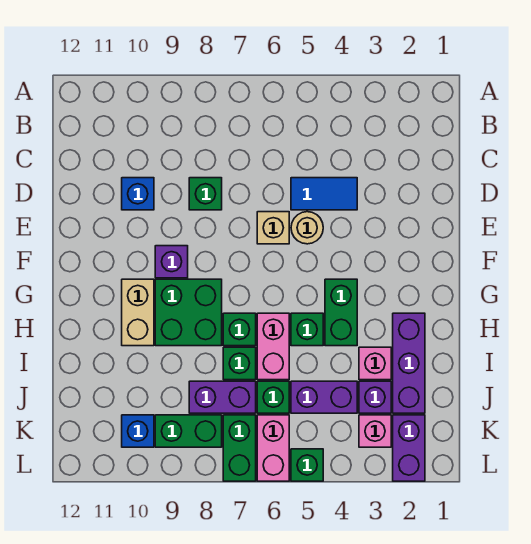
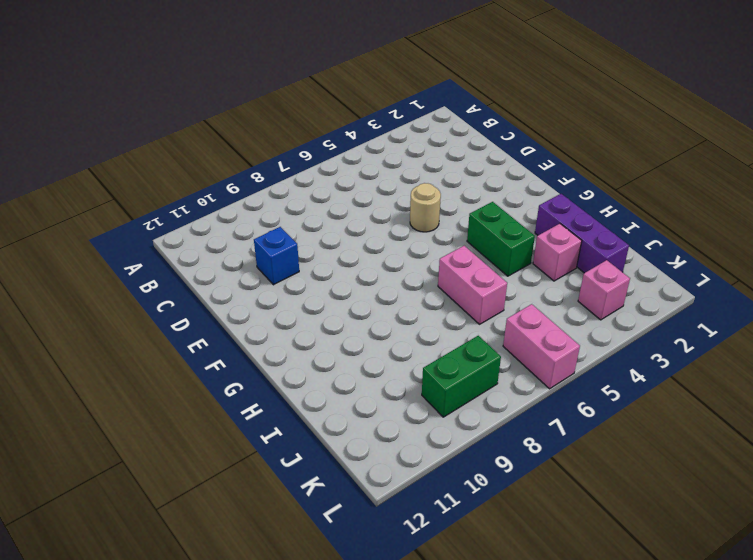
none -> blue tile D4:D5 level 1
none -> green brick D8 level 1
none -> tan brick E6 level 1

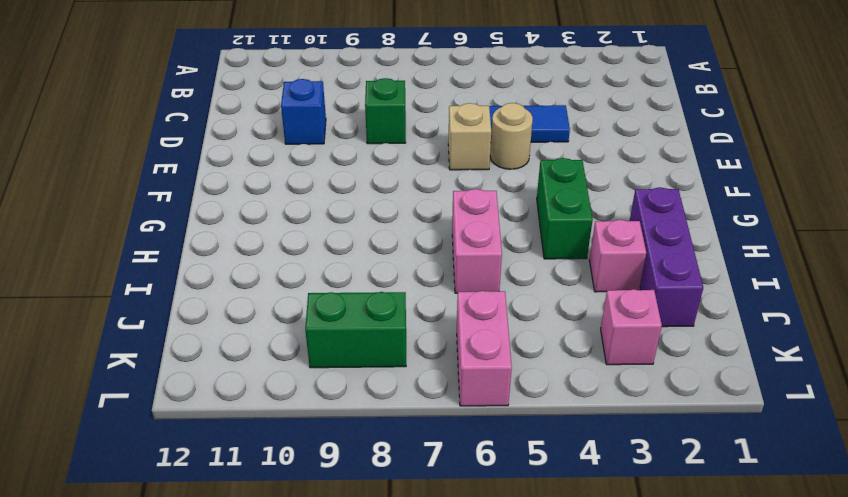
none -> purple brick F9 level 1
none -> green brick G8:H9 level 1
none -> tan brick G10:H10 level 1

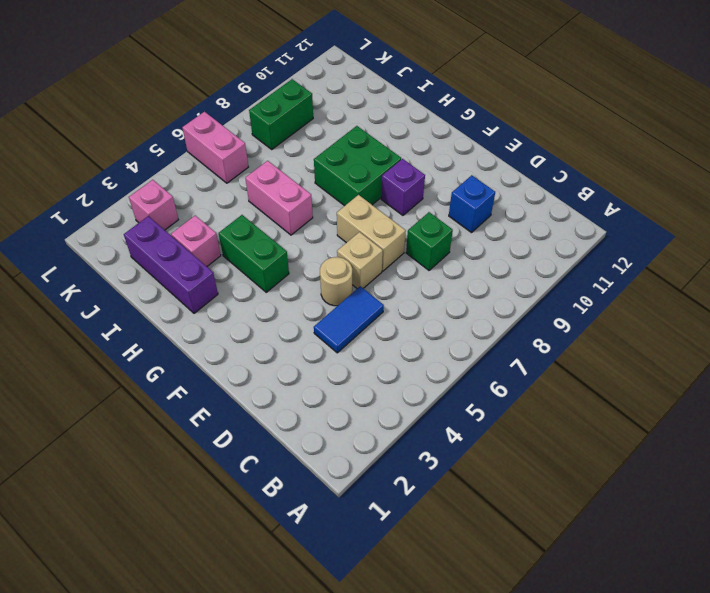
tan brick E7:F7 level 1 -> tan brick G10:H10 level 1
none -> green brick H5 level 1
none -> green brick H7 level 1
none -> green brick I7 level 1

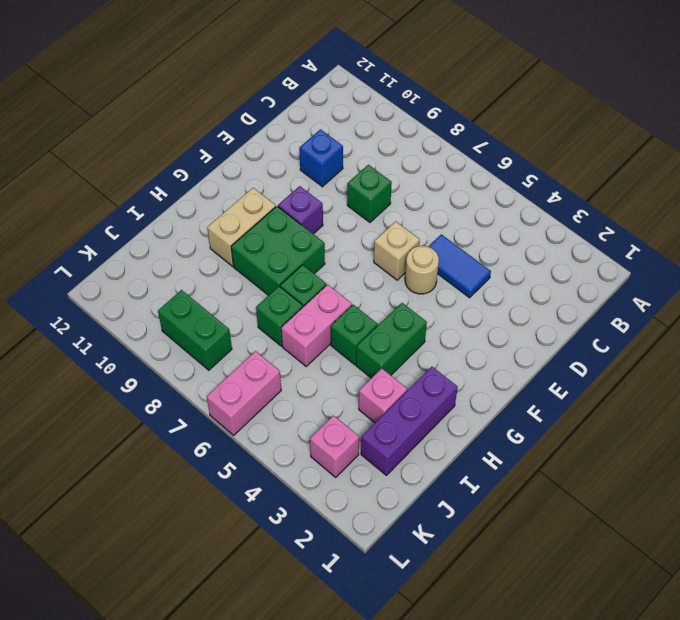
none -> purple brick J3 level 1
none -> purple brick J4:J5 level 1
none -> green brick J6 level 1

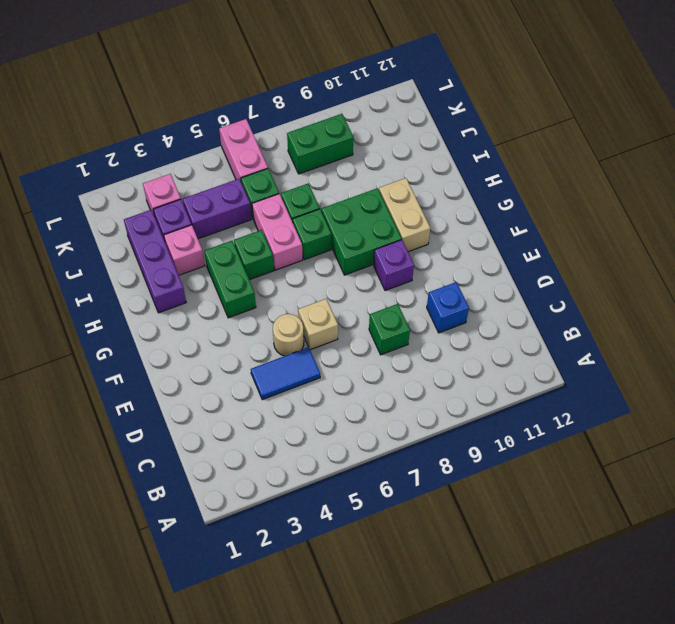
none -> purple brick J7:J8 level 1
none -> purple brick K2:L2 level 1
none -> green brick K7:L7 level 1

